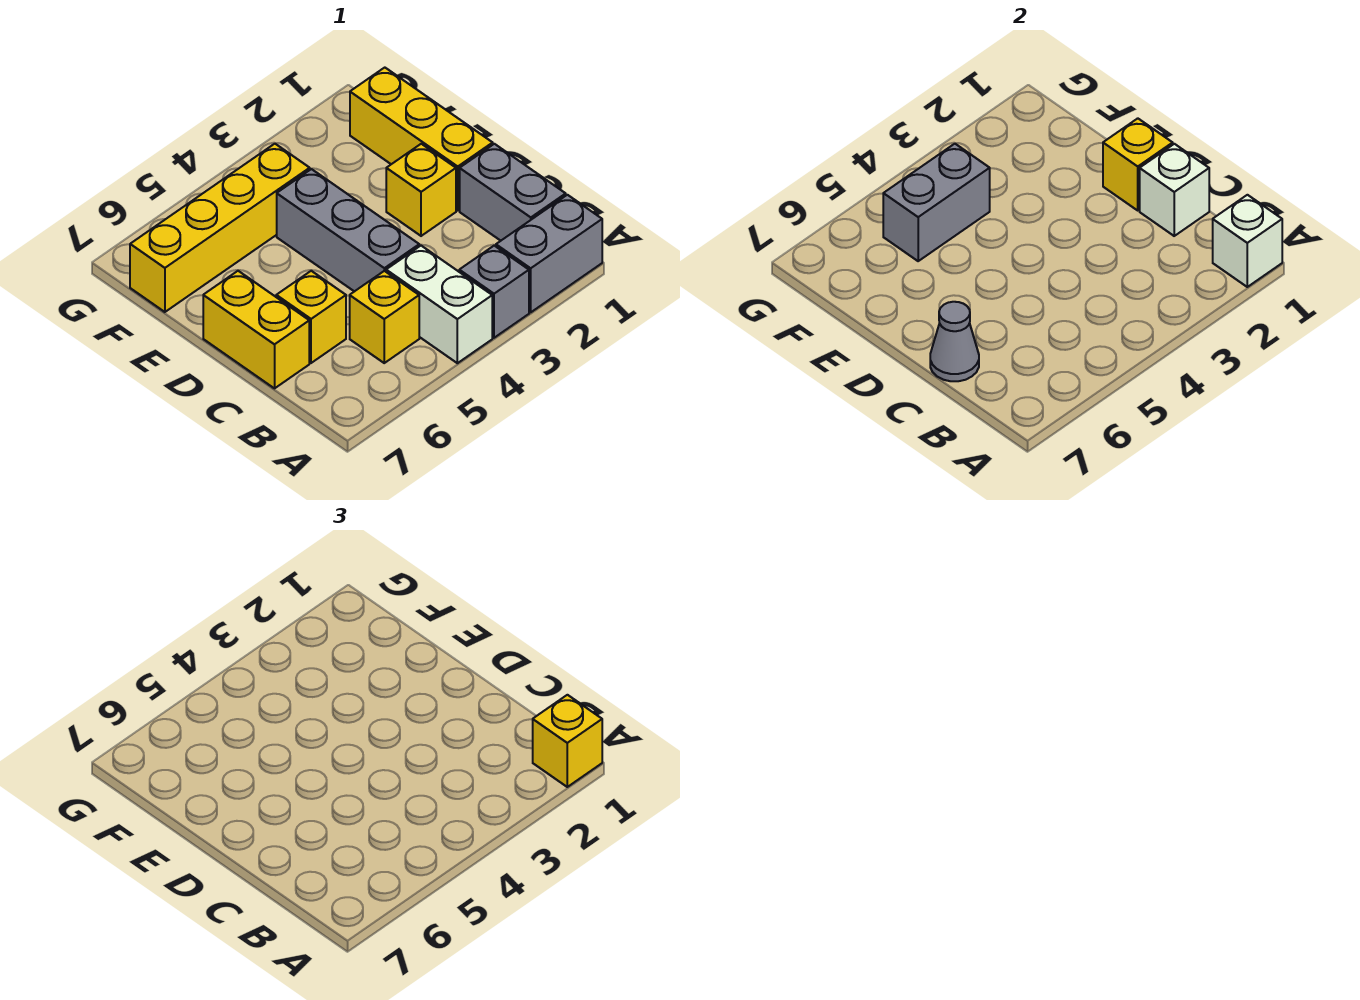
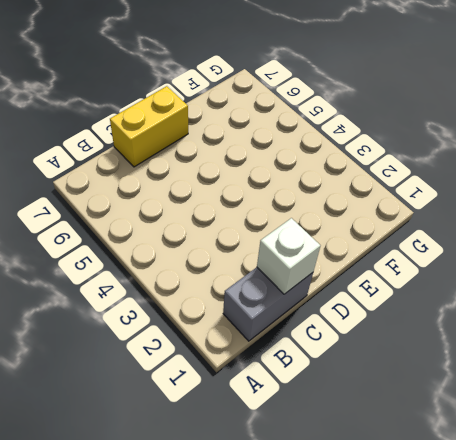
none -> grey brick A1:A2 level 1
none -> grey brick A3 level 1
none -> white brick A4:B4 level 1

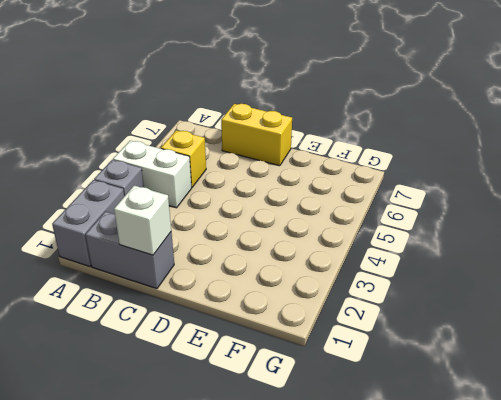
none -> grey brick C4:E4 level 1
none -> yellow brick C6 level 1
none -> yellow brick D1:F1 level 1

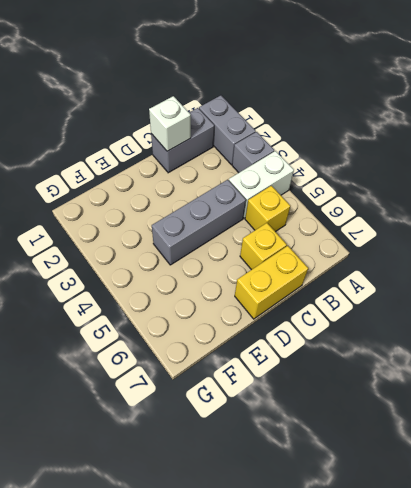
none -> yellow brick D1:F1 level 1
none -> yellow brick D2 level 1
none -> yellow brick F4:F7 level 1

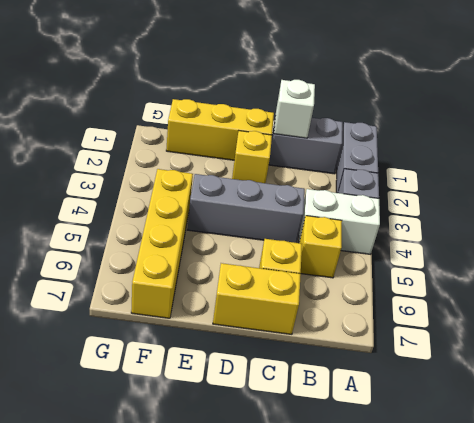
none -> white brick A1 level 2
none -> grey cone C7 level 2
none -> yellow brick D1 level 2

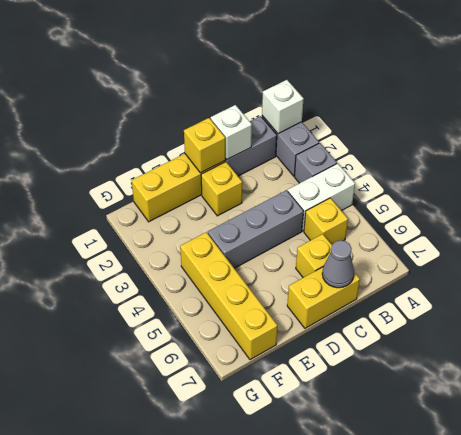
none -> grey brick F4:F5 level 2
none -> yellow brick A1 level 3

